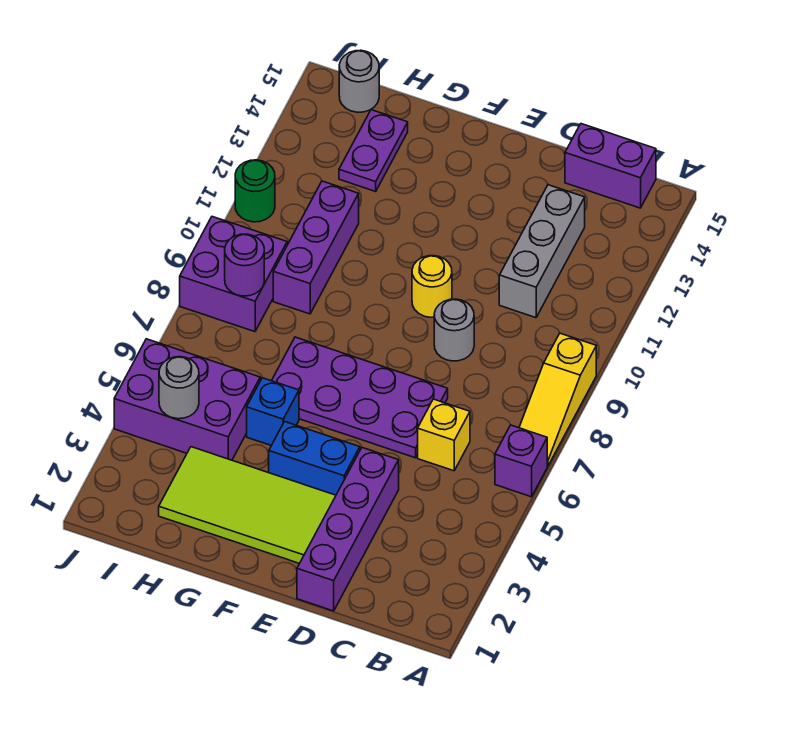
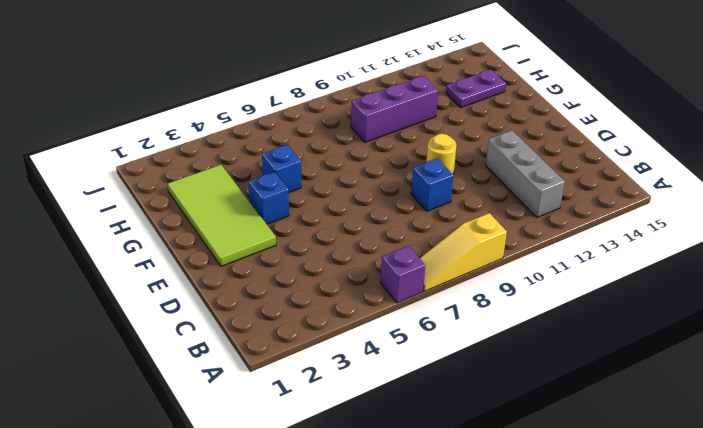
grey brick B12:D12 level 1 -> grey brick C11:C13 level 1
blue brick D9 level 1 -> grey round brick D9 level 1
blue brick F4 level 1 -> blue brick E4:F4 level 1
none -> purple brick B15:C15 level 1
none -> yellow brick C6 level 1
none -> purple brick D1:D4 level 1

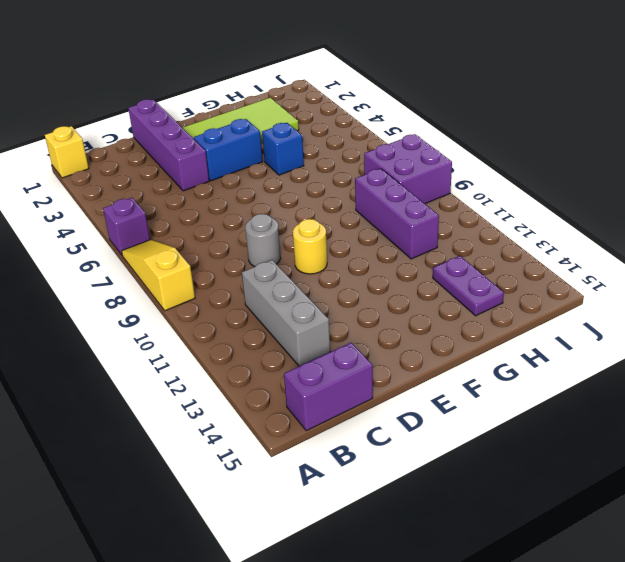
yellow brick A1 level 1 -> yellow brick C6 level 1
none -> purple plate D6:G7 level 1
none -> purple brick H4:J5 level 1
none -> grey round brick I15 level 1

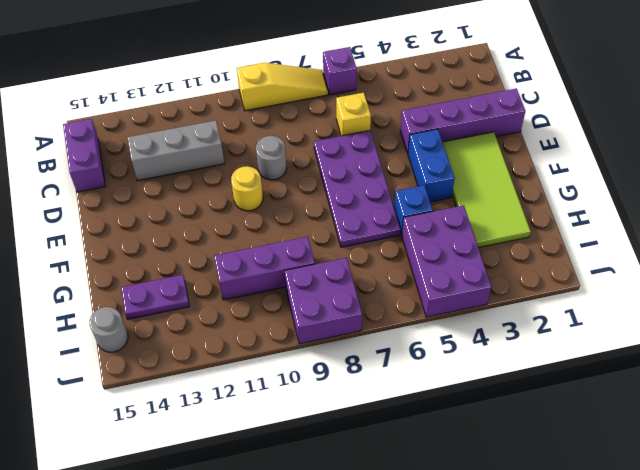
none -> green round brick J11 level 1
none -> grey round brick I4 level 2
none -> purple round brick I8 level 2

